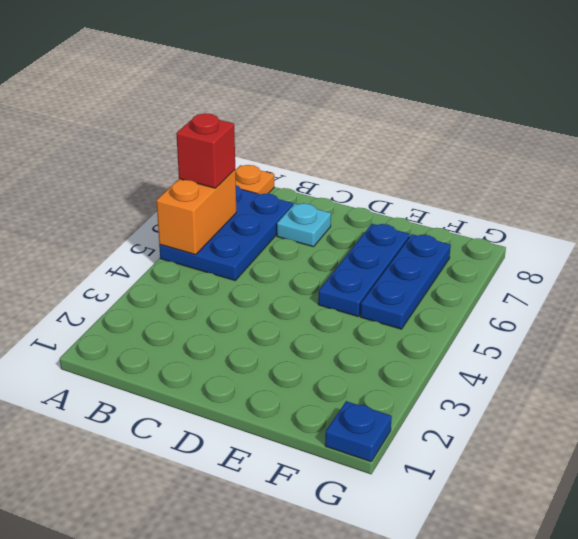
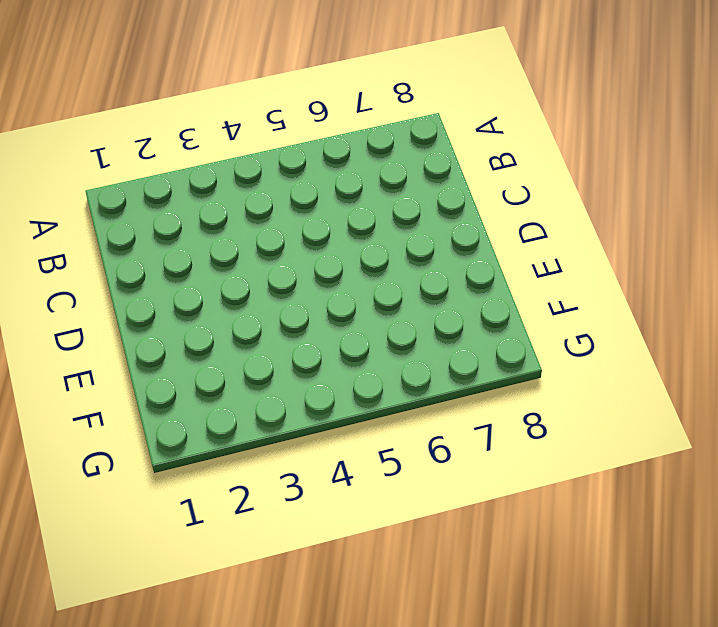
none -> blue plate A5:B7 level 1
none -> orange plate A8 level 1

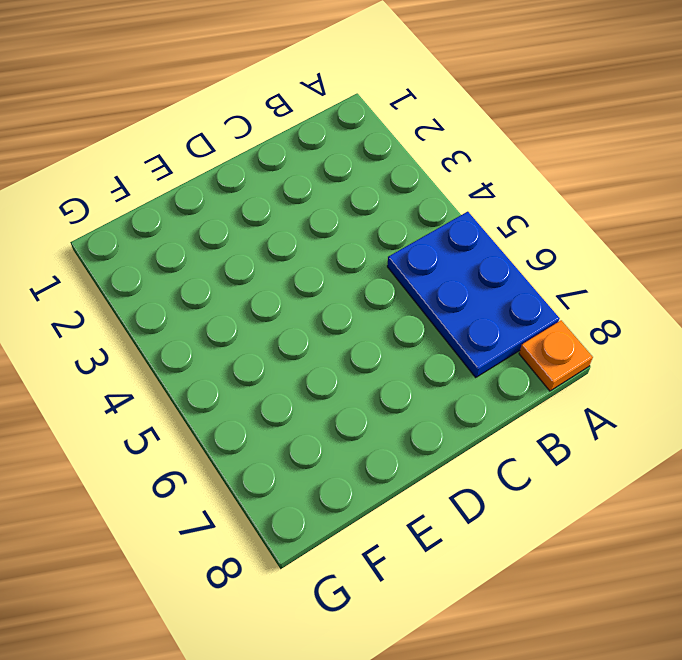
none -> cyan plate C7 level 1
none -> blue plate E5:E7 level 1

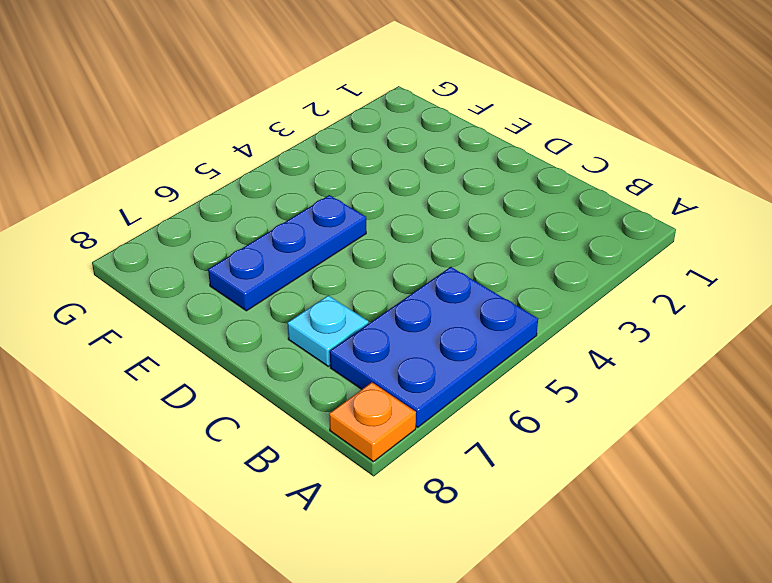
none -> blue plate F5:F7 level 1
none -> blue plate G1 level 1

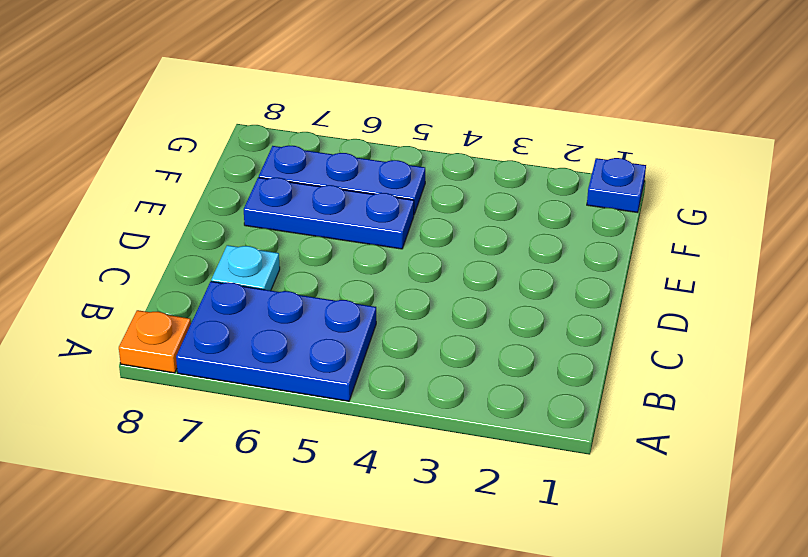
none -> orange brick A5:A6 level 2
none -> red brick A6 level 3

